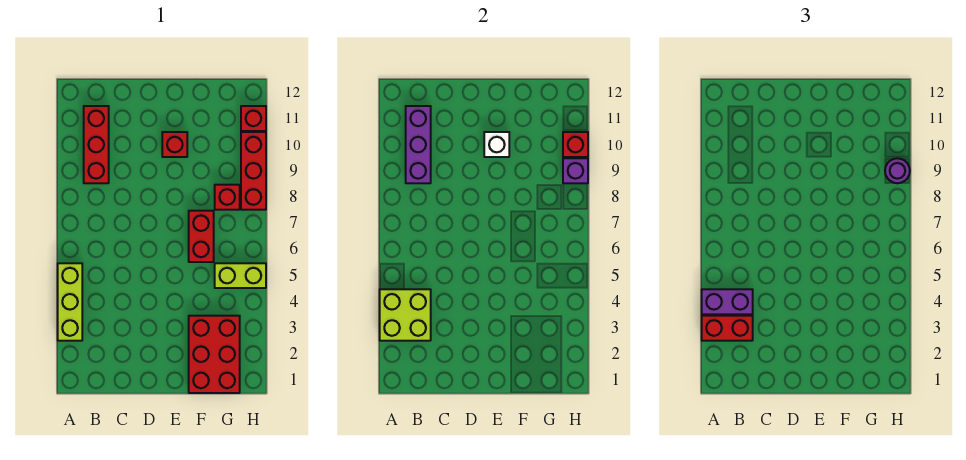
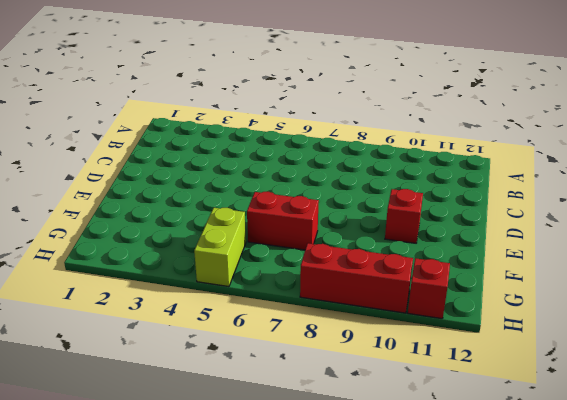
none -> lime brick A3:A5 level 1
none -> red brick B9:B11 level 1
none -> red brick F1:G3 level 1

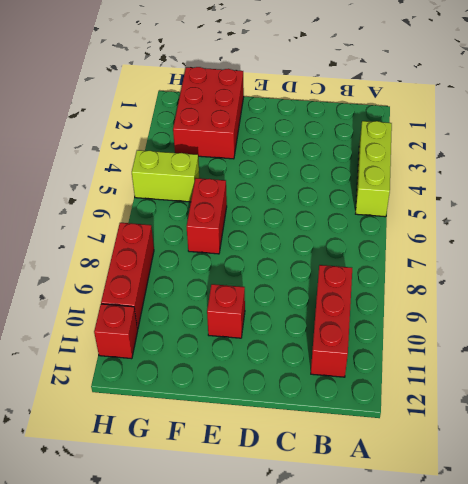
none -> red brick G8 level 1
none -> lime brick A3:B4 level 2
none -> purple brick B9:B11 level 2

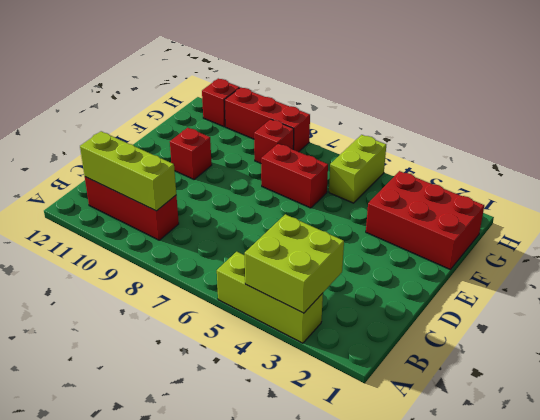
lime brick B9:B11 level 2 -> purple brick B9:B11 level 2
none -> white brick E10 level 2
none -> purple brick H9 level 2
none -> red brick H10 level 2

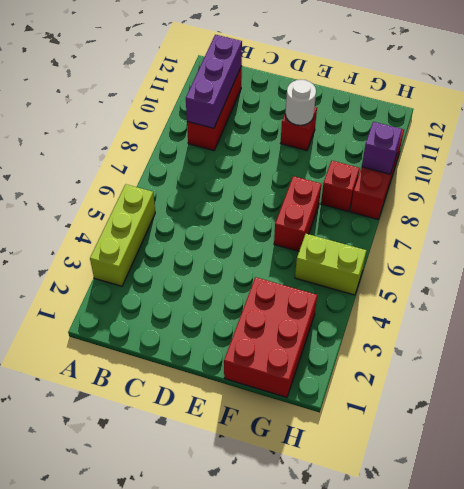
white round brick E10 level 2 -> white brick E10 level 2
none -> red brick H11 level 1
none -> lime brick A3:B4 level 2
none -> red brick H10 level 2

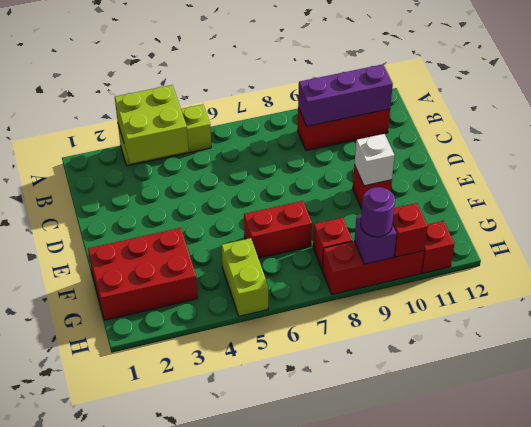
none -> red brick A3:B3 level 3
none -> purple brick A4:B4 level 3

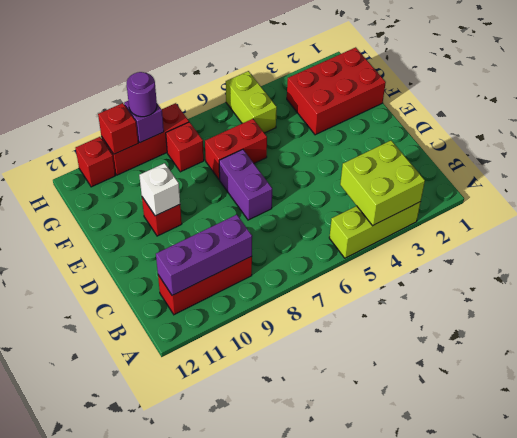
purple brick D7:E7 level 1 -> purple brick A4:B4 level 3
none -> red brick A3:B3 level 3

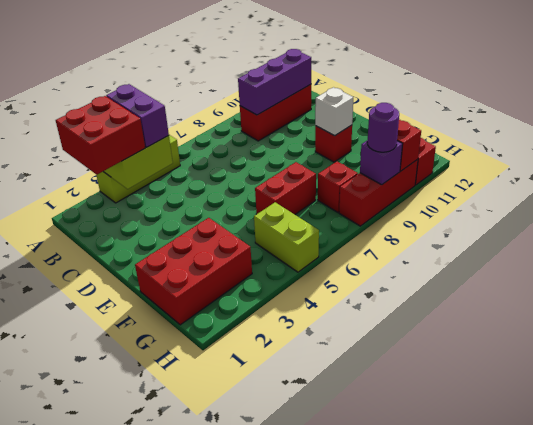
red brick A2:B3 level 3 -> red brick A3:B3 level 3

